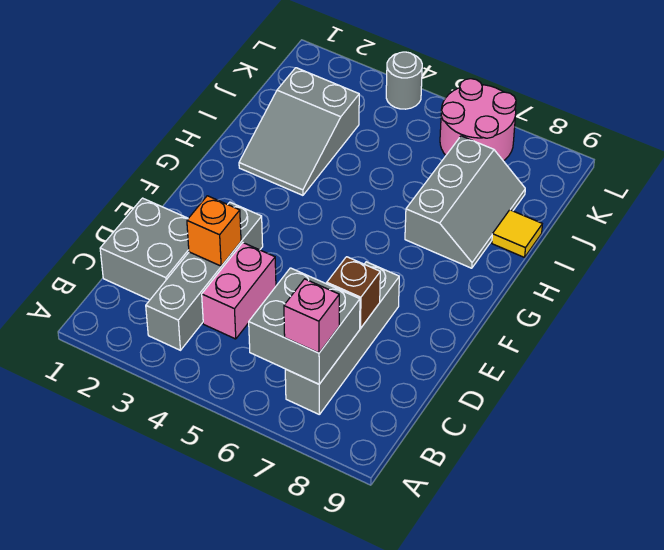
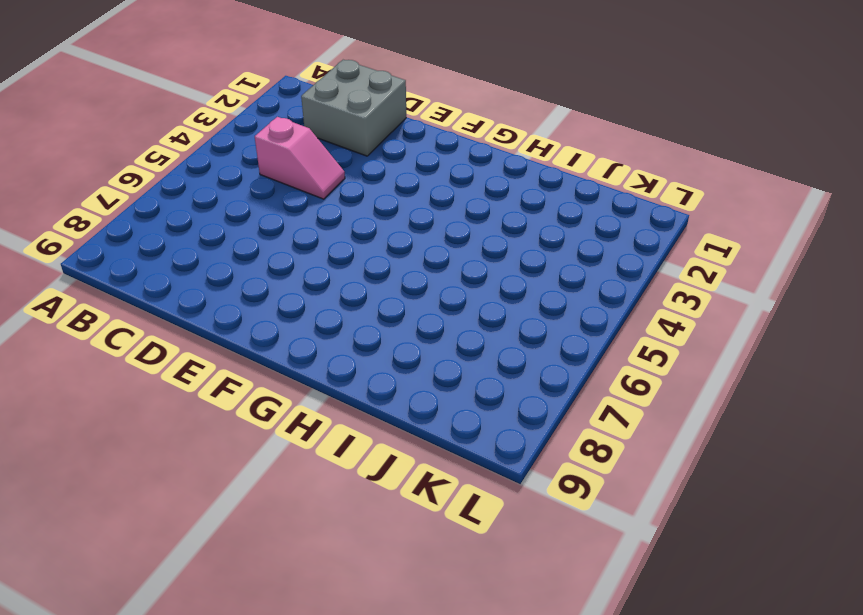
pink slope C4:D4 level 1 top C -> pink brick C4:D4 level 1
none -> grey brick B3:E3 level 1
none -> grey brick B7:E7 level 1
none -> grey slope H2:J3 level 1 top J

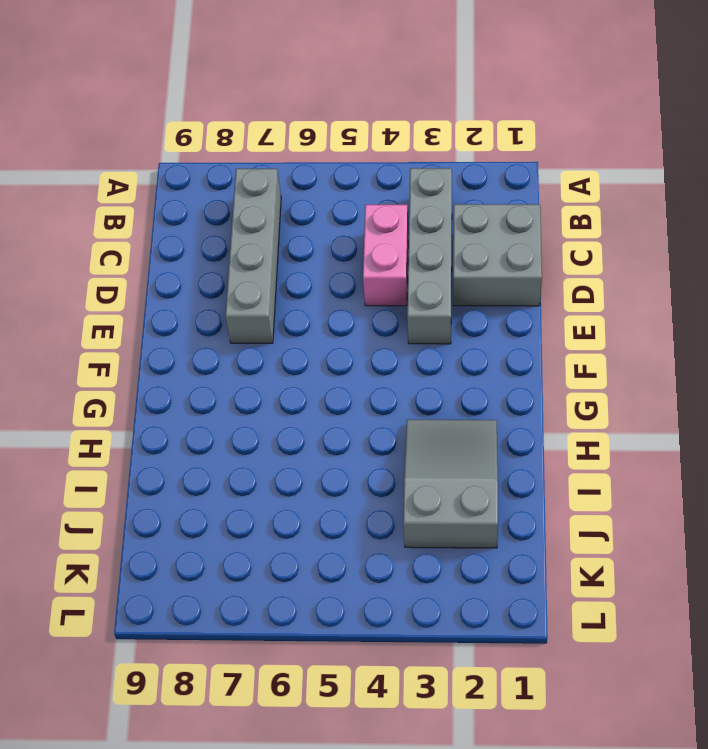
none -> grey slope H7:J8 level 1 top 7
none -> yellow tile I9 level 1
none -> pink round brick K6:L7 level 1

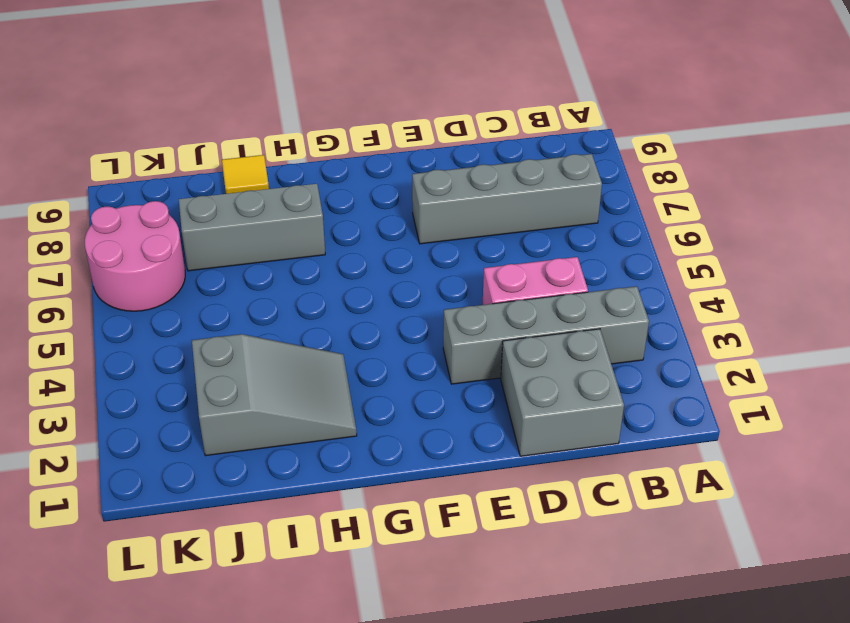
none -> grey round brick L4 level 1
none -> grey brick B6:C7 level 2
none -> orange brick D3 level 2

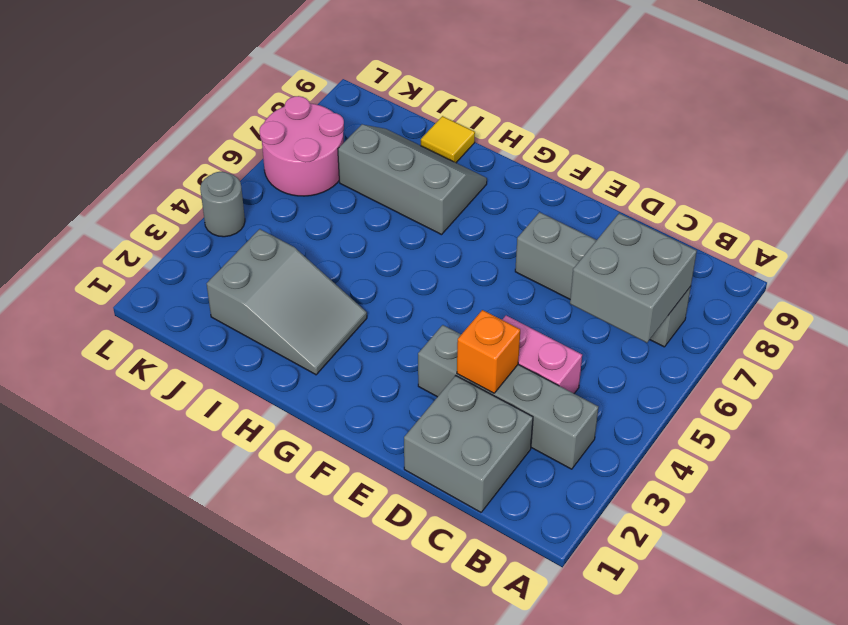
none -> brown brick D7 level 2
none -> pink brick B7 level 3

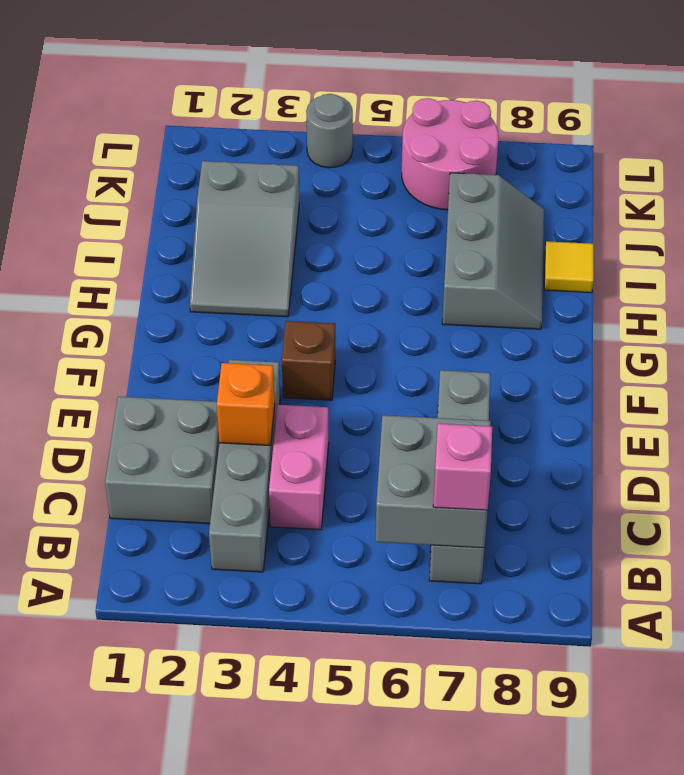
brown brick F4 level 1 -> brown brick D7 level 2

